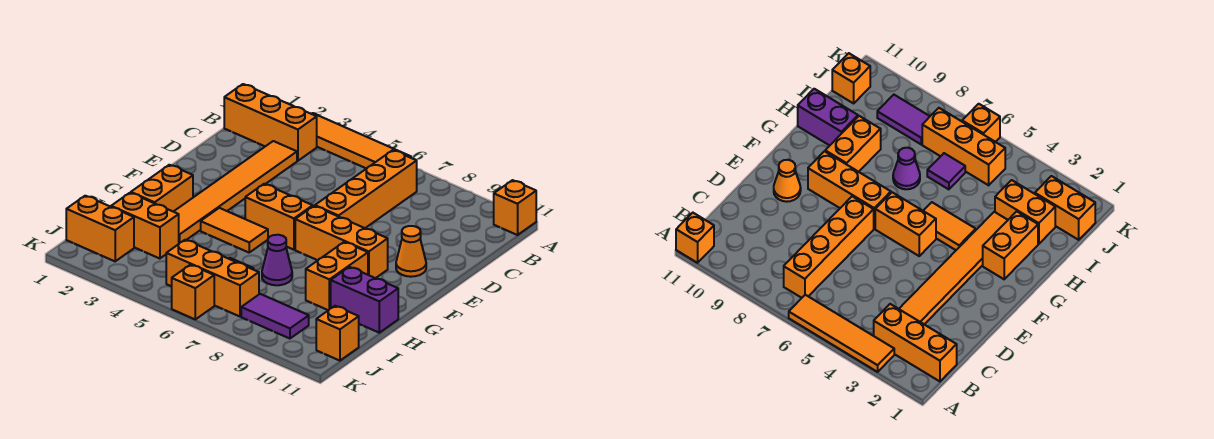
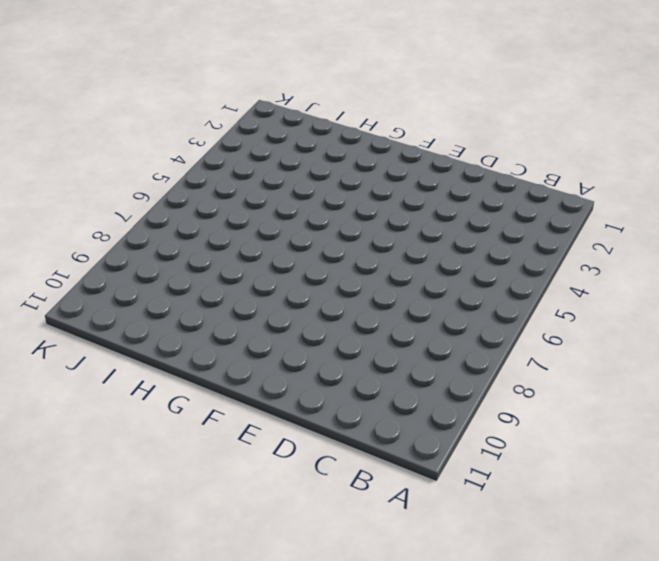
none -> orange tile A3:A6 level 1
none -> orange brick A11 level 1
none -> orange brick B1:B3 level 1

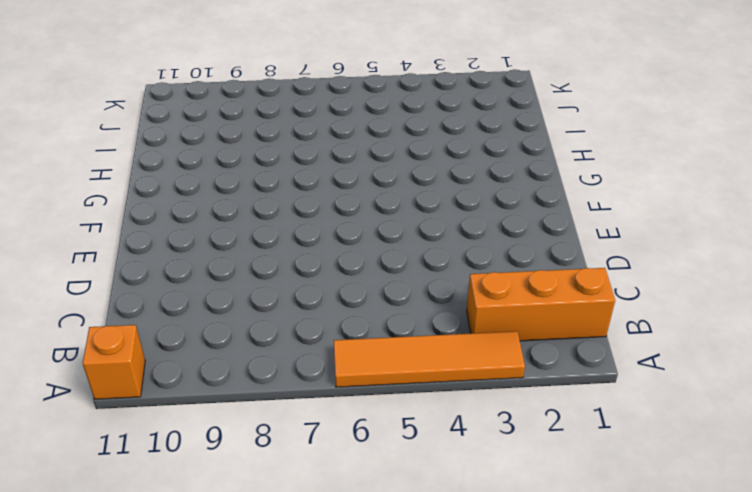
none -> orange brick B7:E7 level 1
none -> orange tile C3:H3 level 1
none -> orange cone E10 level 1

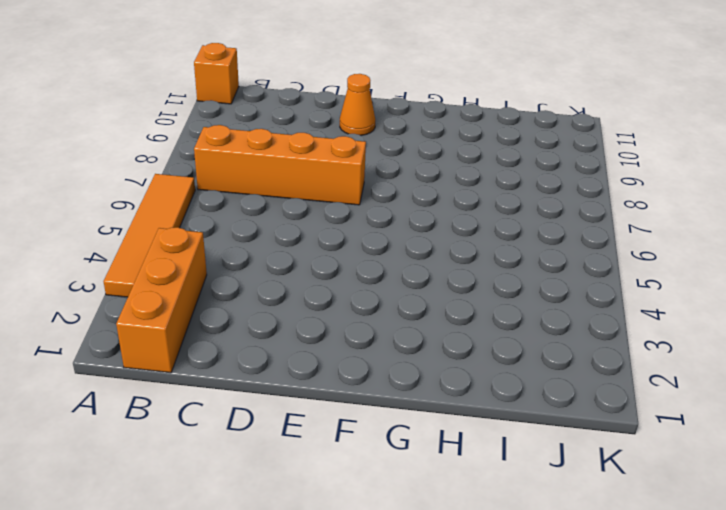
none -> orange tile C3:H3 level 1
none -> orange brick F5:F6 level 1
none -> orange brick F7:F9 level 1

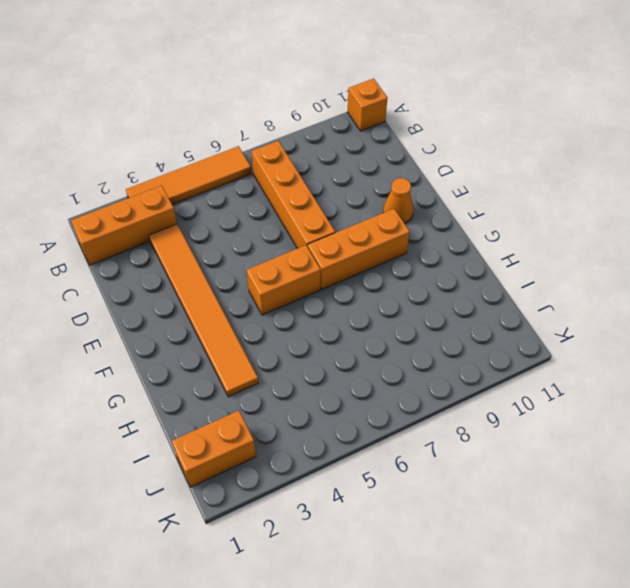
none -> orange brick G2:H2 level 1
none -> orange tile G4:G5 level 1
none -> orange brick G9:H9 level 1

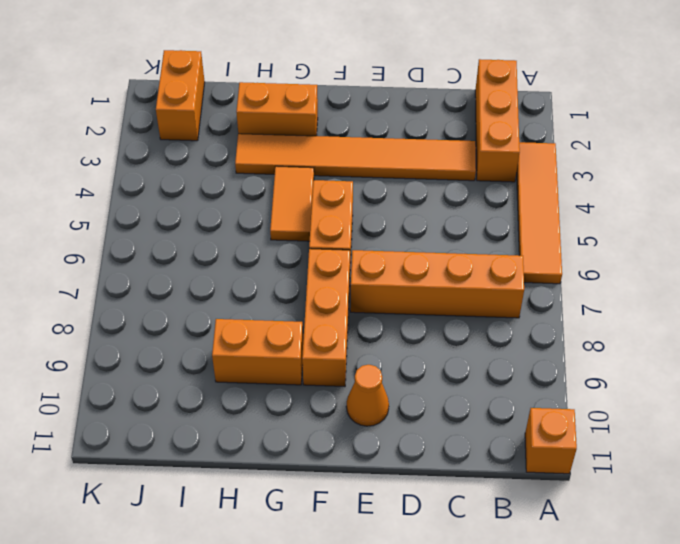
none -> purple cone H7 level 1
none -> purple brick H10:H11 level 1
none -> orange brick I2:I3 level 1

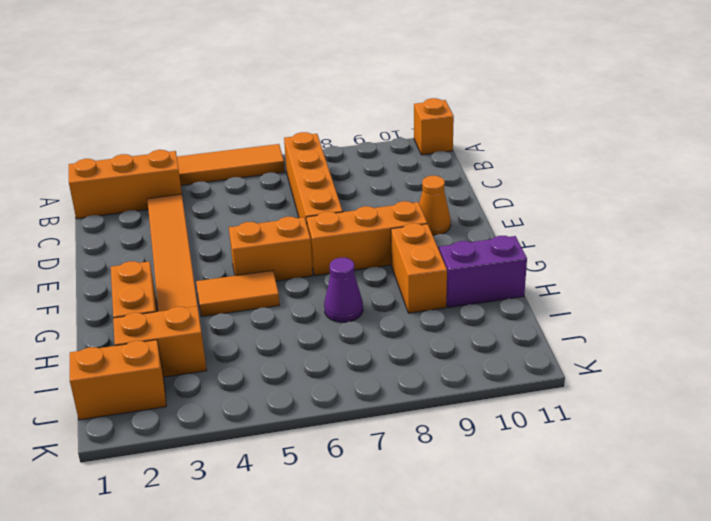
none -> purple tile I6 level 1
none -> orange brick J5:J7 level 1
none -> purple tile J8:J9 level 1

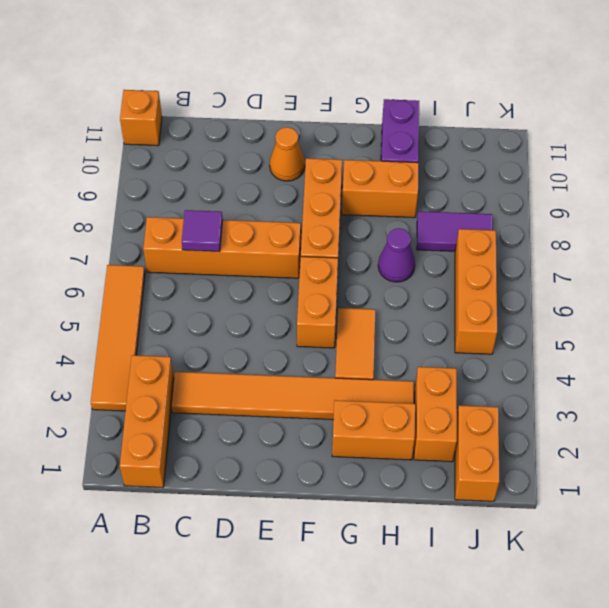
purple tile C7 level 2 -> purple tile I6 level 1
purple tile I8:J8 level 1 -> purple tile J8:J9 level 1
none -> orange brick J11 level 1
none -> orange brick K6 level 1

